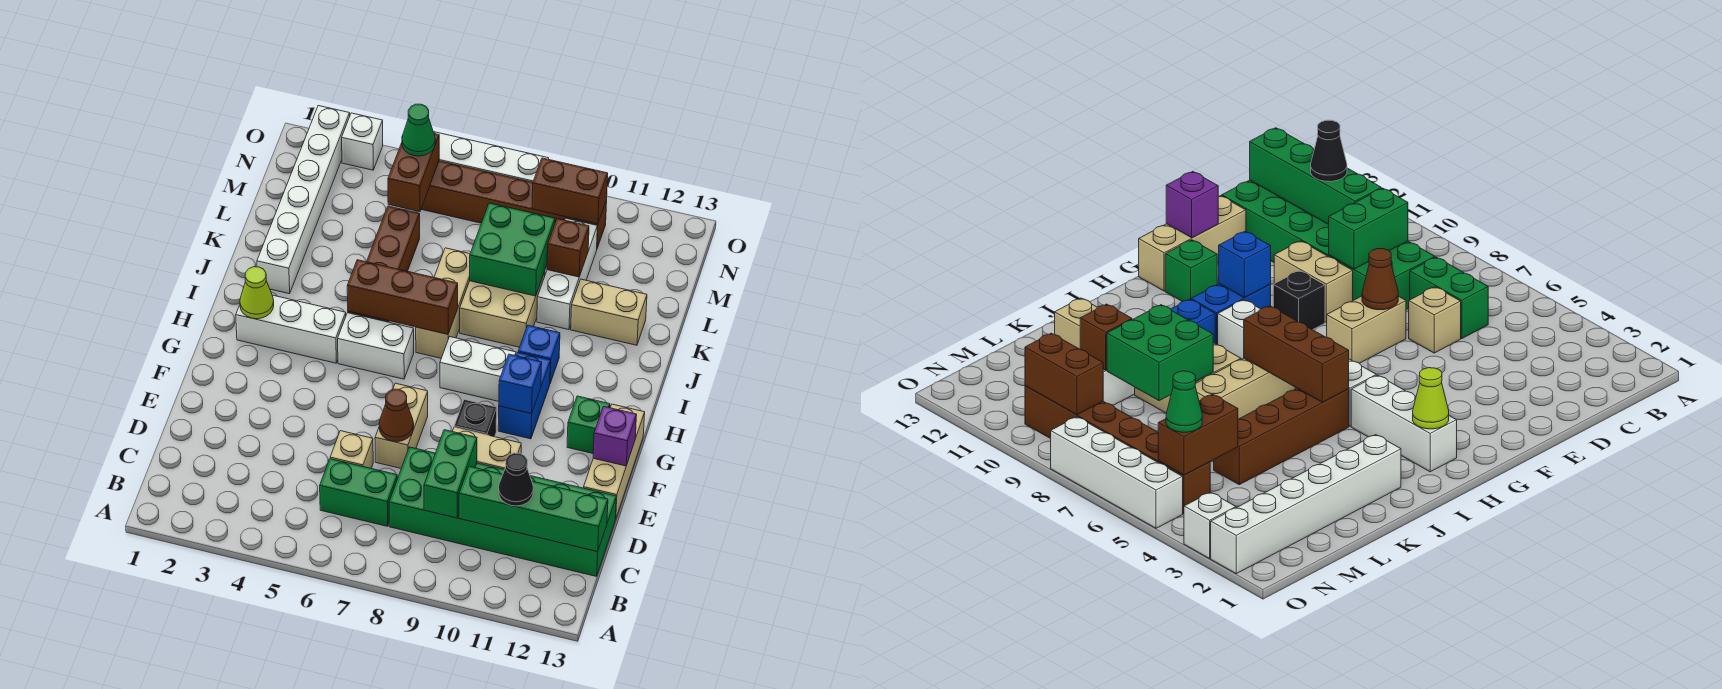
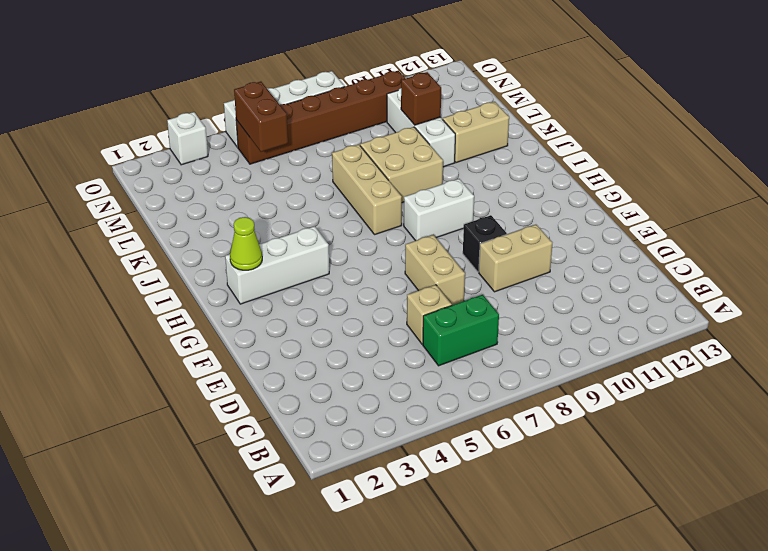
none -> green brick C8:D13 level 1
none -> tan brick E13:G13 level 1
none -> blue brick G10:H10 level 1
none -> green brick G12 level 1

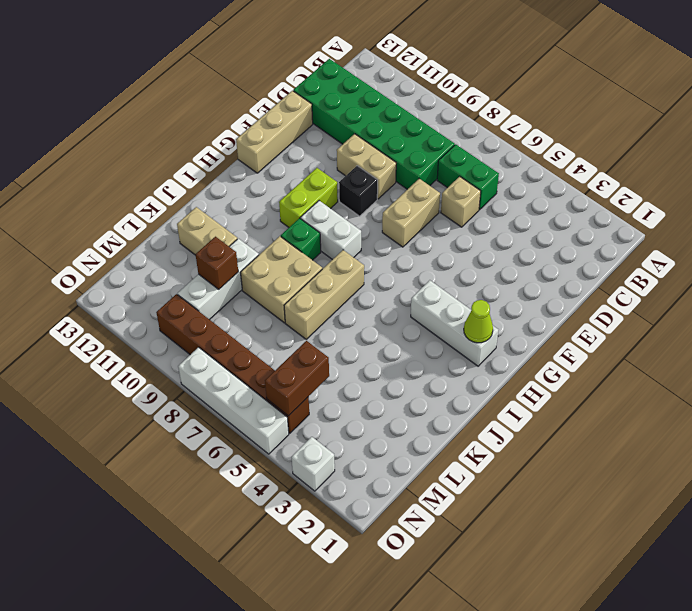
lime brick G10:H10 level 1 -> blue brick G10:H10 level 1
green brick I9 level 1 -> green brick G12 level 1
none -> white brick H5:H6 level 1
none -> brown brick I5:L5 level 1
none -> blue brick I10 level 1
none -> white brick J2:O2 level 1

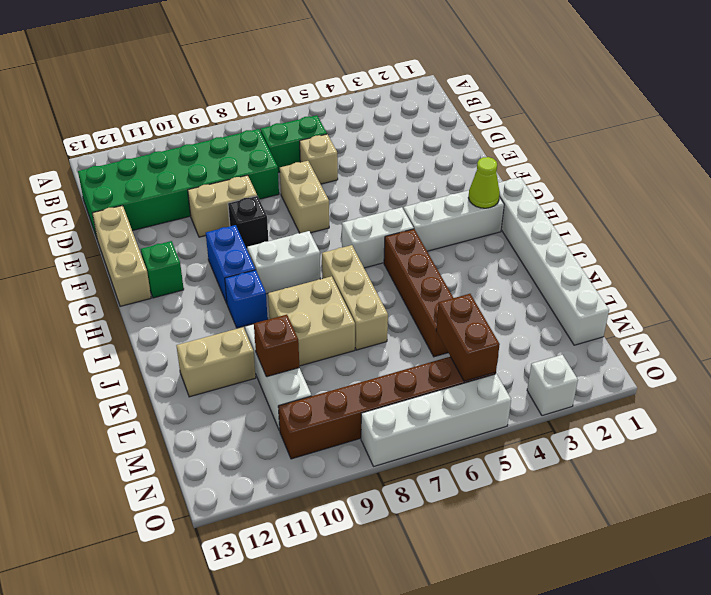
white brick H1:M1 level 1 -> white brick J2:O2 level 1
none -> green brick C9:D9 level 2
none -> green brick C10:C13 level 2
none -> brown cone E7 level 2
none -> purple brick F13 level 2

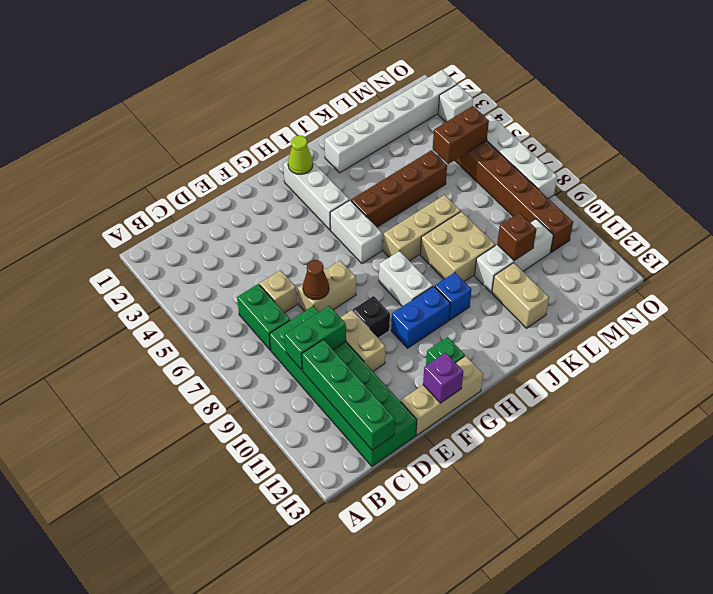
none -> blue brick G10 level 2
none -> brown brick I5:I7 level 2
none -> green brick K8:L9 level 2
none -> brown brick N9:N10 level 2

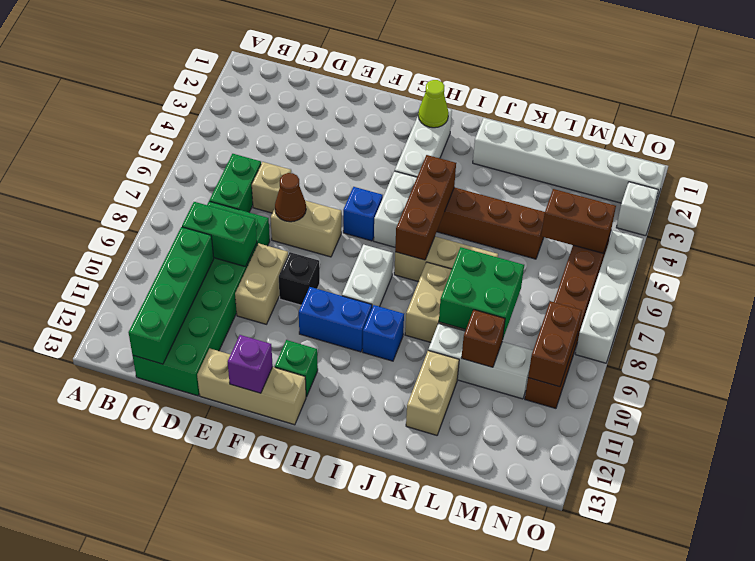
blue brick G6 level 1 -> blue brick G10 level 2
none -> black cone C11 level 3
none -> green cone N5 level 3

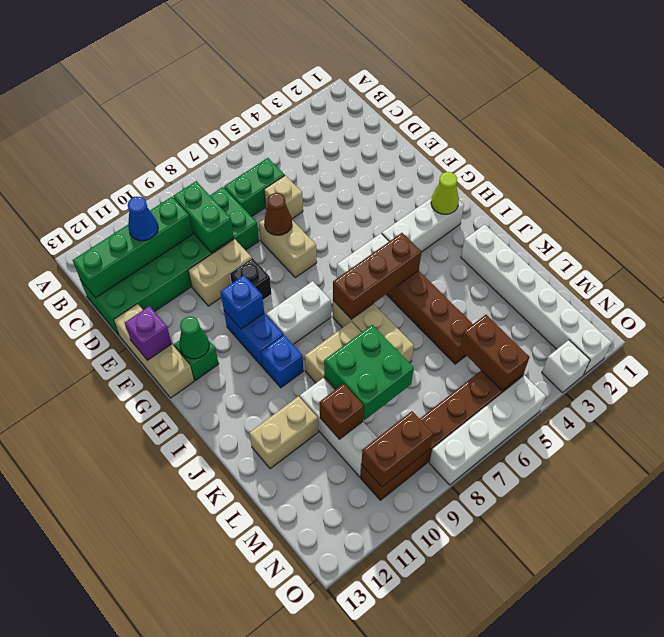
blue cone C11 level 3 -> black cone C11 level 3
green cone G12 level 2 -> green cone N5 level 3

